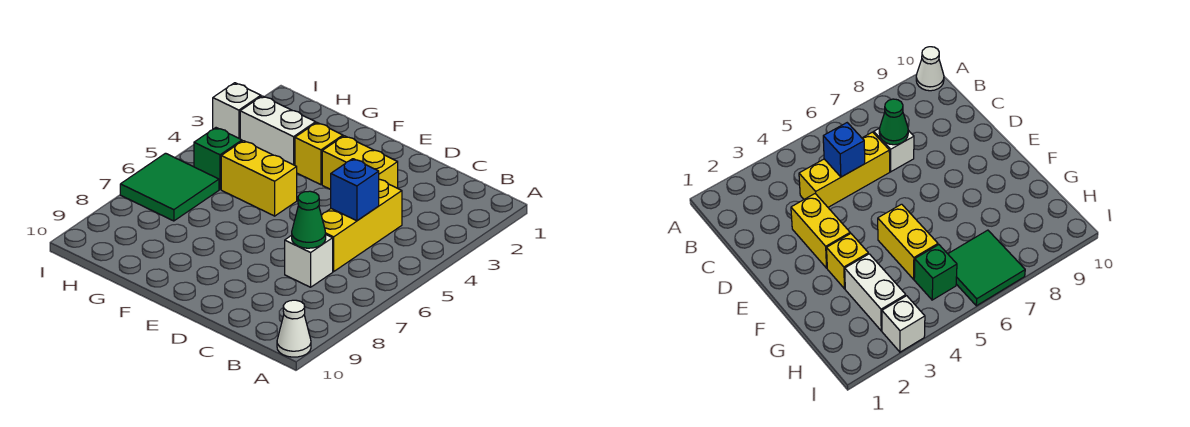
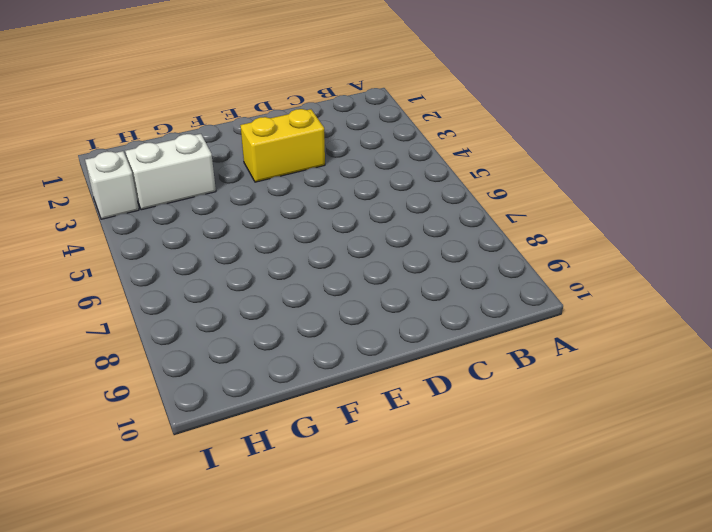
none -> white cone A10 level 1
none -> yellow brick C4:C6 level 1
none -> white brick C7 level 1

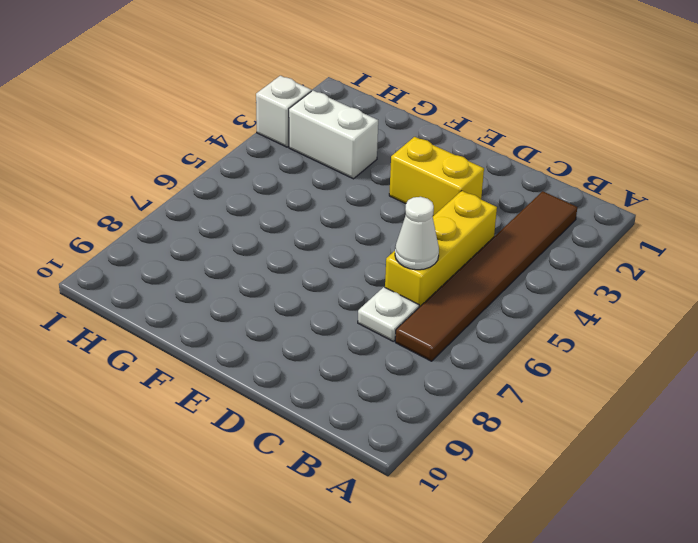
brown tile B2:B7 level 1 -> none
white cone C6 level 2 -> white cone A10 level 1
white plate C7 level 1 -> white brick C7 level 1
none -> yellow brick F3 level 1
none -> yellow brick F5:G5 level 1
none -> green brick H5 level 1

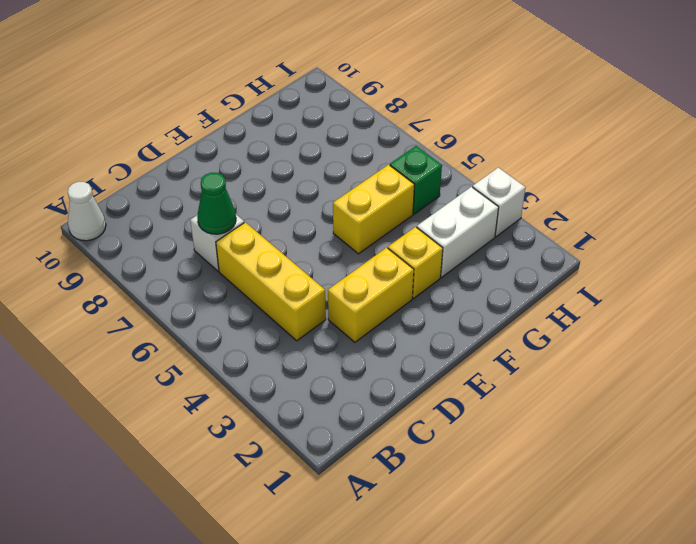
none -> green tile H6:I7 level 1
none -> blue brick C5 level 2

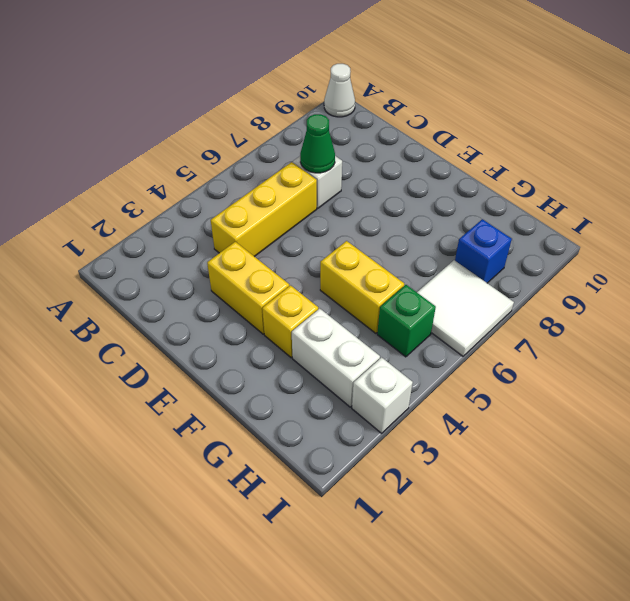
white tile H6:I7 level 1 -> green tile H6:I7 level 1
blue brick H8 level 1 -> blue brick C5 level 2

